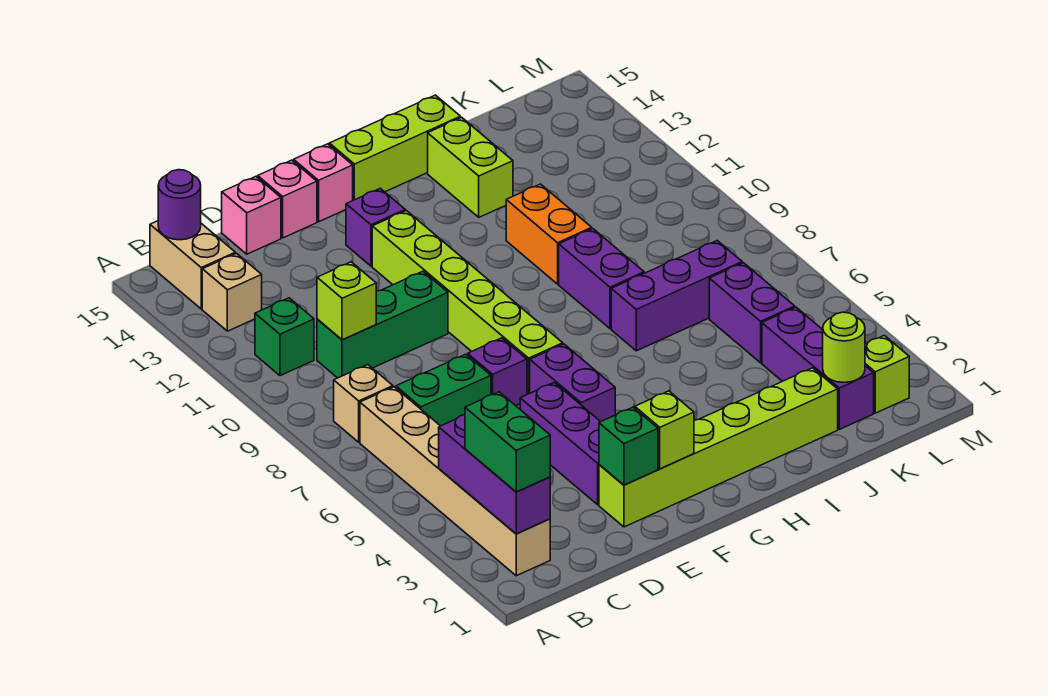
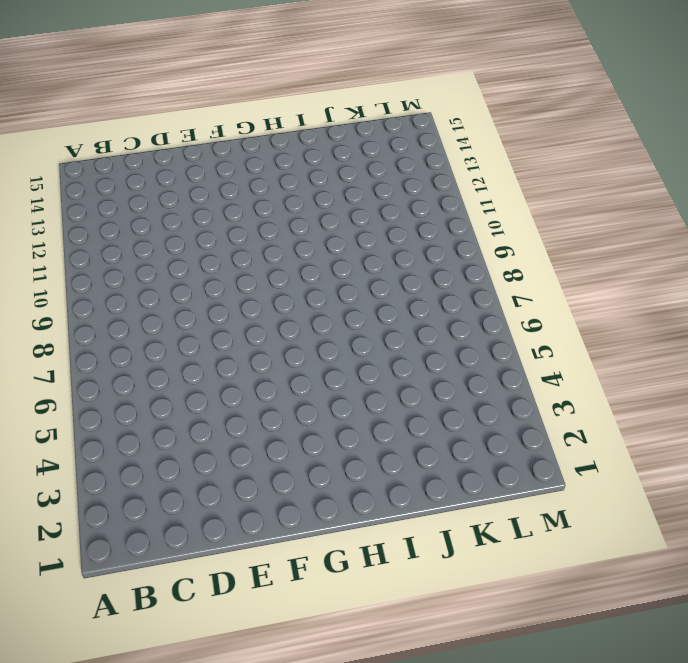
none -> tan brick B2:B7 level 1
none -> tan brick B8 level 1
none -> green brick B11 level 1
none -> tan brick B13 level 1

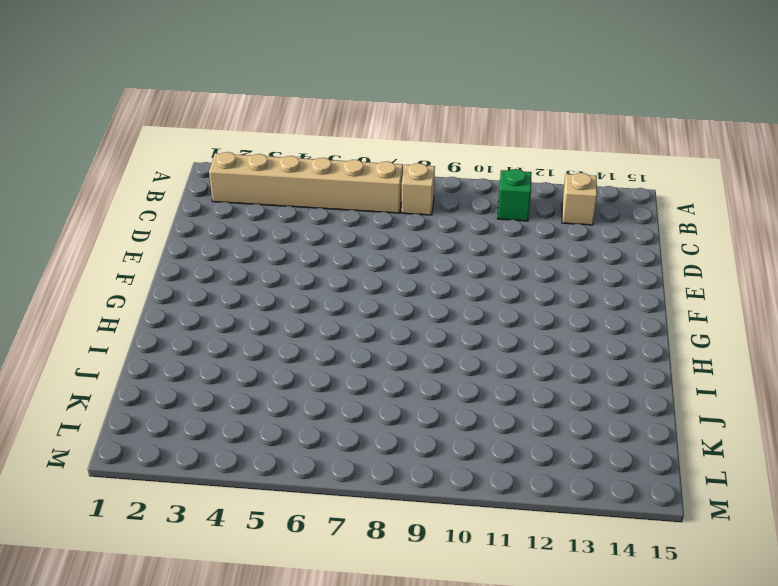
none -> tan brick B14:B15 level 1
none -> green brick C7:D7 level 1
none -> green brick C10:E10 level 1
none -> pink brick D15 level 1

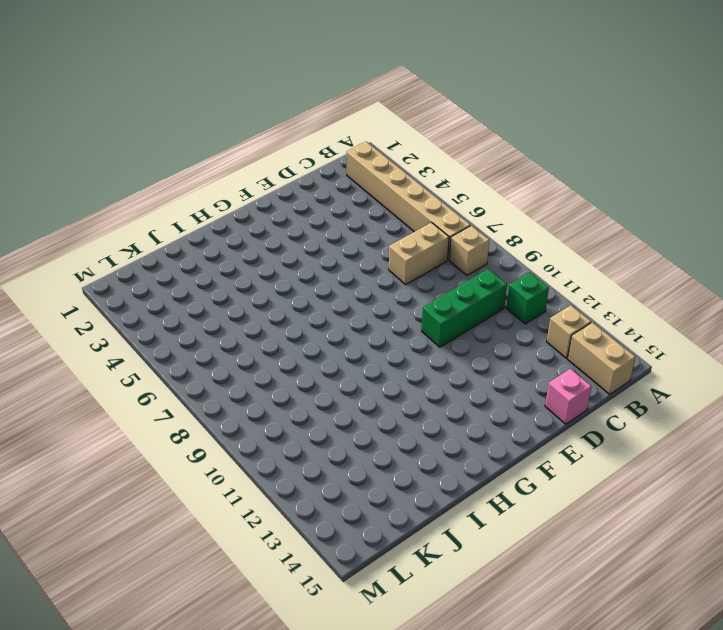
tan brick C7:D7 level 1 -> green brick C7:D7 level 1
none -> lime brick E2:J2 level 1
none -> purple brick E3:E5 level 1
none -> purple brick E7 level 1
none -> pink brick E15 level 1

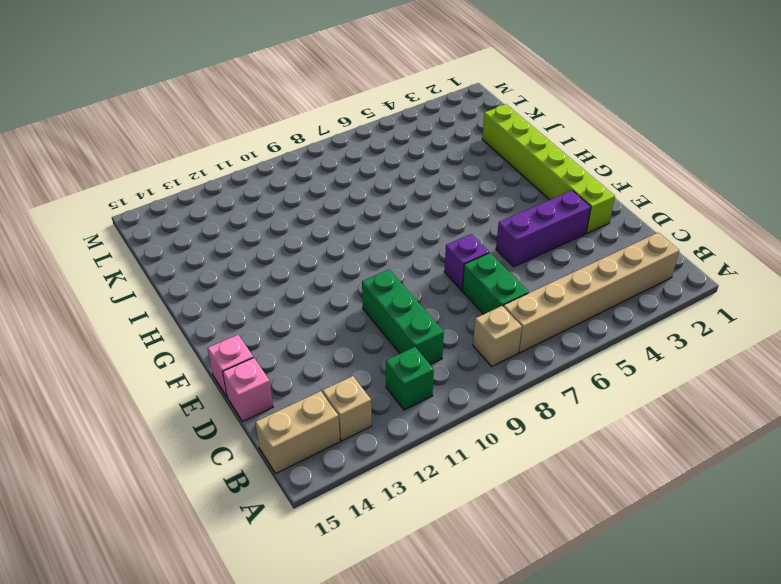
none -> purple brick F5:F6 level 1
none -> lime brick F7:F12 level 1
none -> purple brick F13 level 1
none -> pink brick F15 level 1

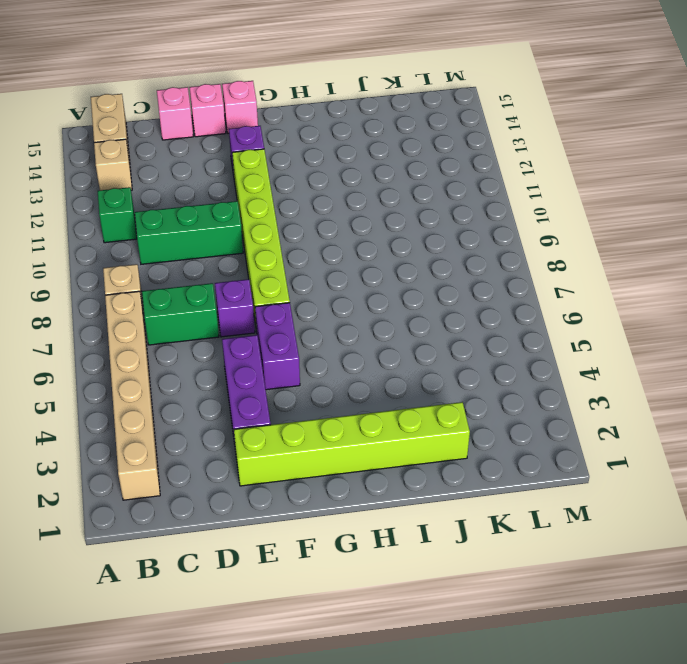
none -> lime brick G15:I15 level 1
none -> purple brick I7:K7 level 1
none -> purple brick I8:I9 level 1
none -> orange brick I10:I11 level 1

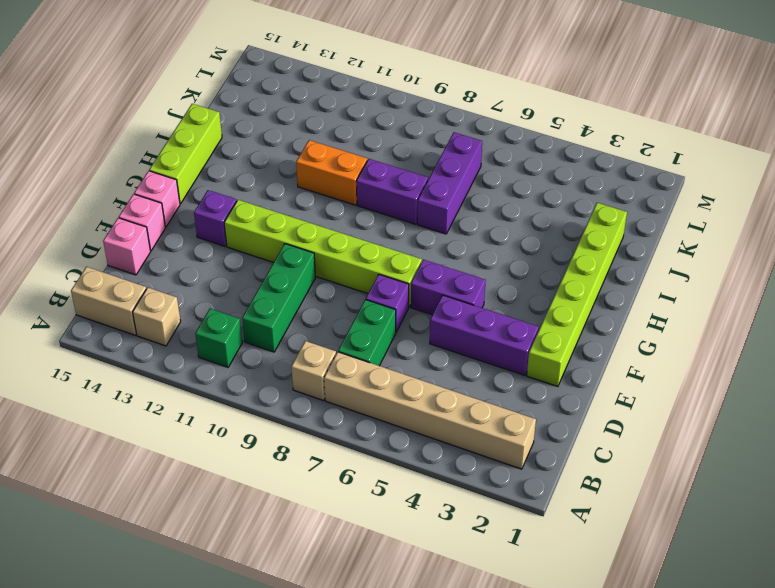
none -> lime brick I13:I14 level 1
none -> purple brick K2:K4 level 1
none -> purple brick K5:K6 level 1
none -> lime brick L2 level 1

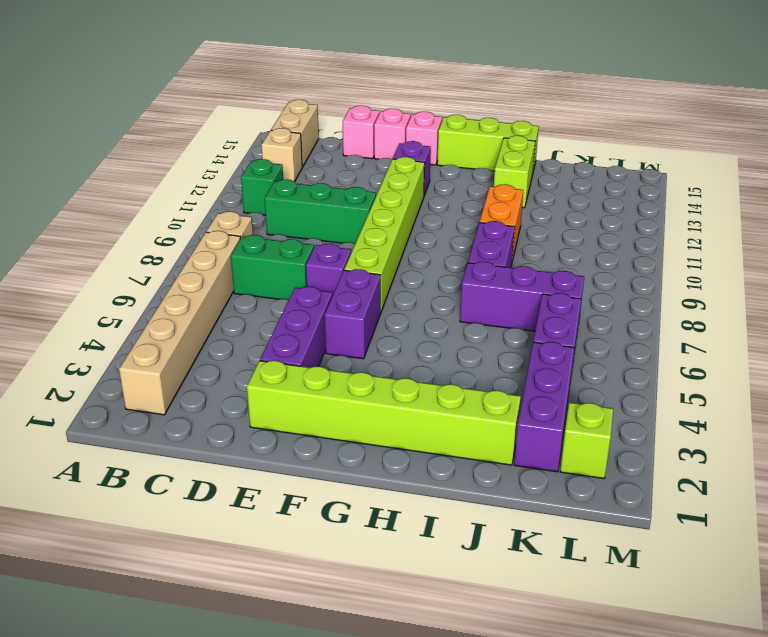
none -> purple brick B2:B4 level 2
none -> purple round brick B15 level 2
none -> lime brick C10 level 2
none -> green brick E2 level 2

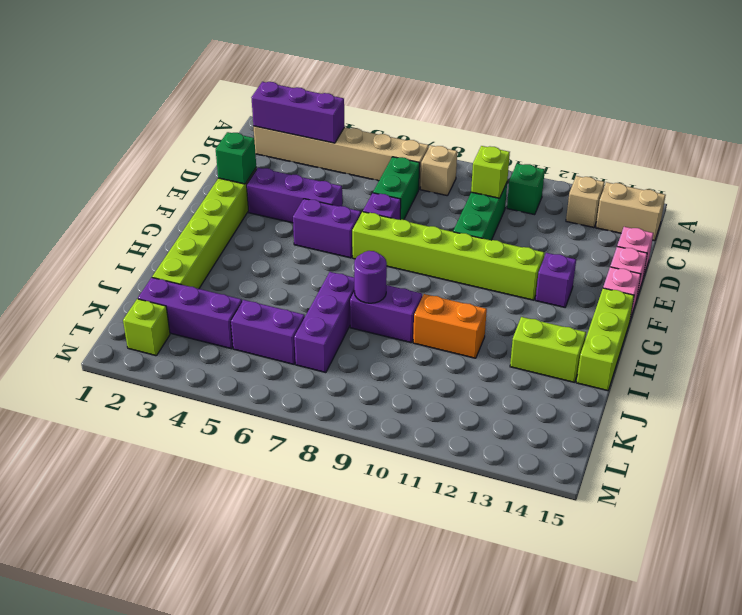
purple round brick I8 level 2 -> purple round brick B15 level 2
none -> lime brick F2 level 2
none -> lime round brick K2 level 2
none -> green brick B2:B3 level 3

